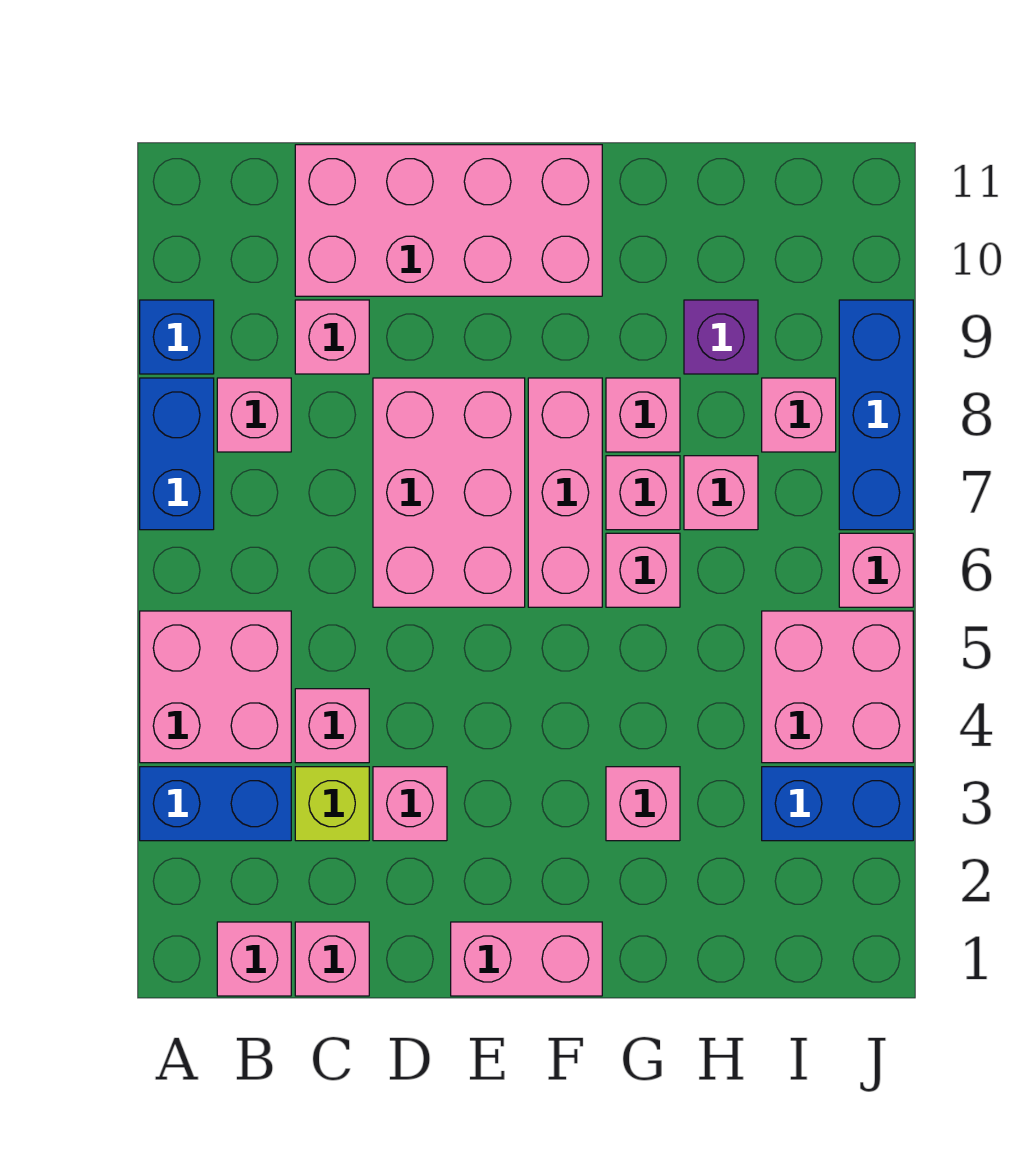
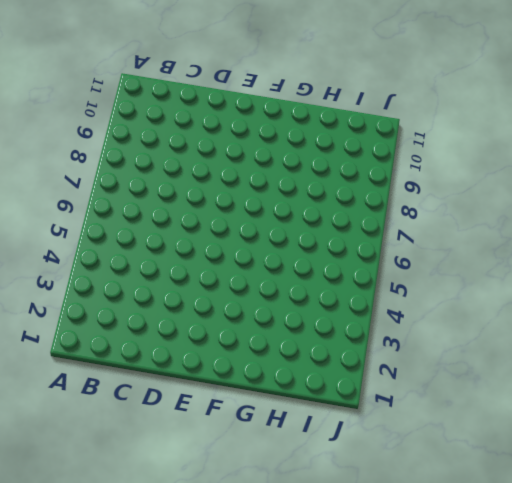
none -> blue brick A3:B3 level 1
none -> pink brick A4:B5 level 1
none -> blue brick A7:A8 level 1

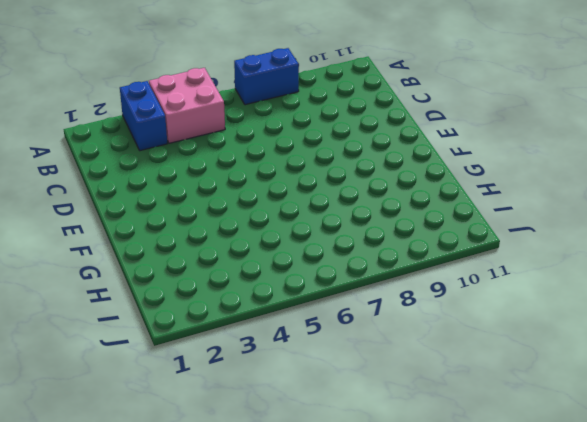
none -> blue brick A9 level 1
none -> pink brick B1 level 1
none -> pink brick B8 level 1

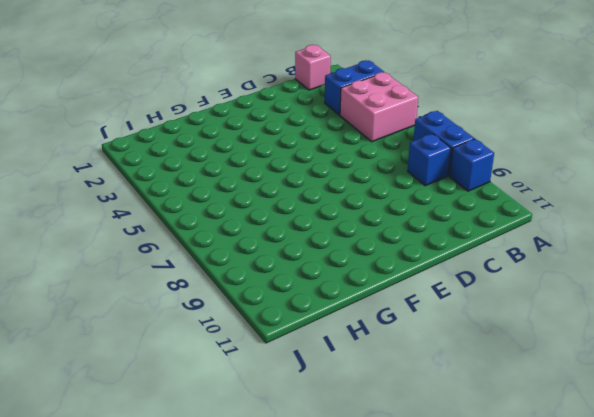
blue brick B8 level 1 -> pink brick B8 level 1
none -> pink brick C1 level 1
none -> lime brick C3 level 1
none -> pink brick C4 level 1

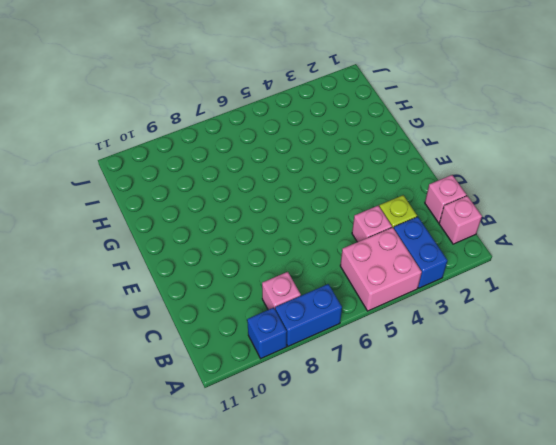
none -> pink brick C9 level 1
none -> pink brick C10:F11 level 1
none -> pink brick D3 level 1

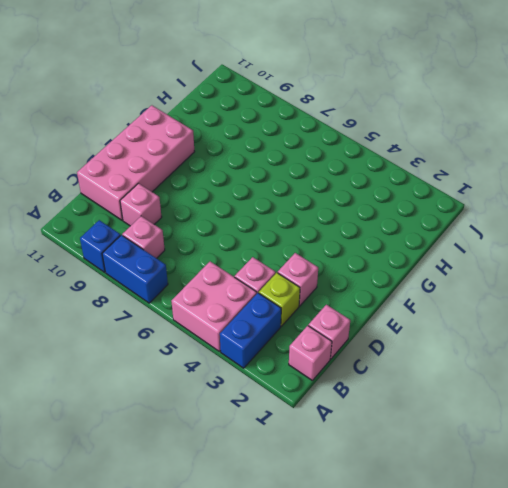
none -> pink brick D6:E8 level 1
none -> pink brick E1:F1 level 1
none -> pink brick F6:F8 level 1

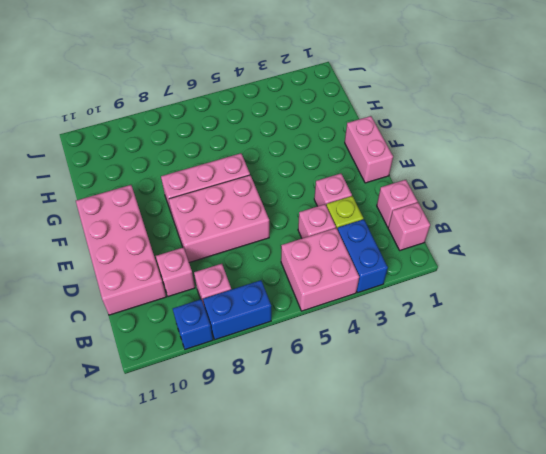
none -> pink brick G3 level 1
none -> pink brick G6 level 1
none -> pink brick G7 level 1

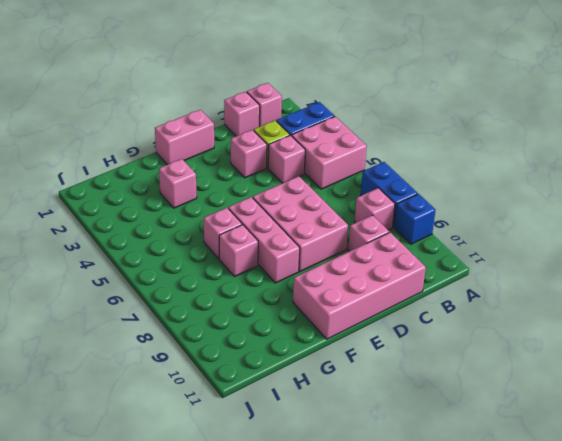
none -> pink brick G8 level 1
none -> pink brick H7 level 1
none -> purple brick H9 level 1

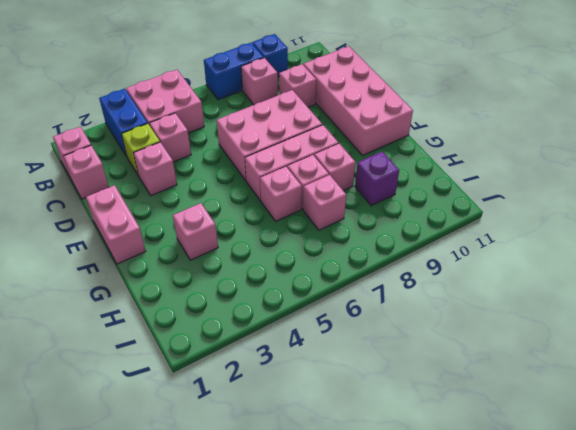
none -> blue brick I3:J3 level 1
none -> pink brick I4:J5 level 1
none -> pink brick I8 level 1

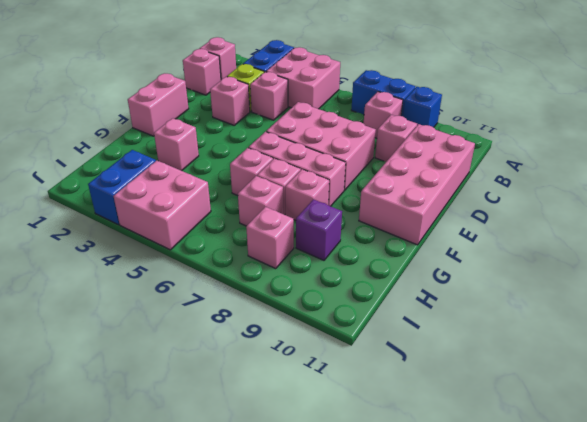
none -> pink brick J6 level 1
none -> blue brick J7:J9 level 1

